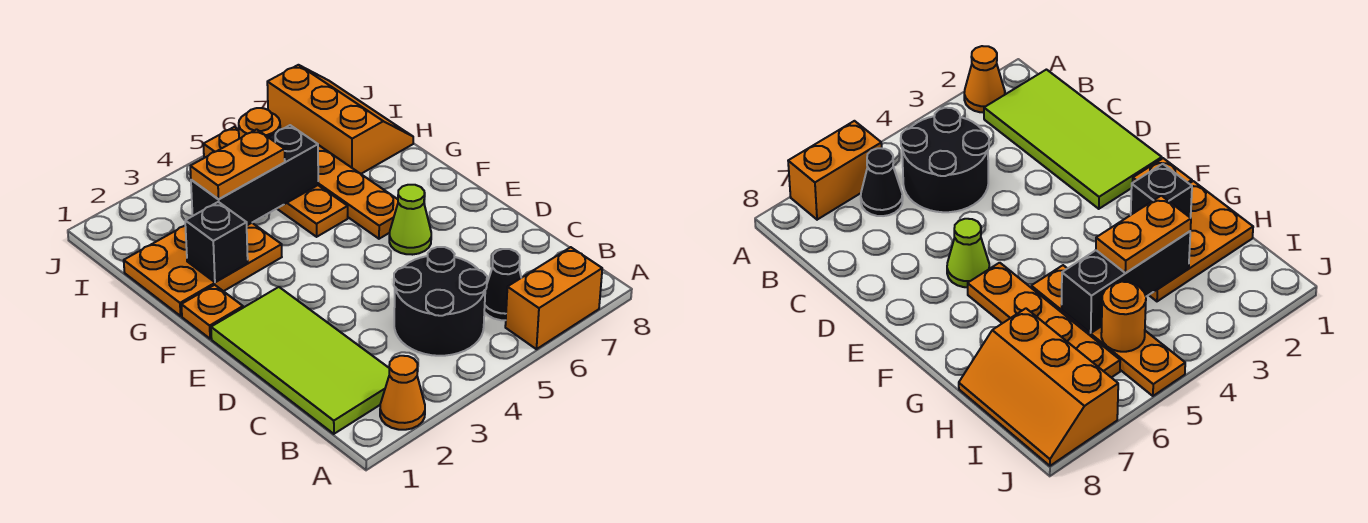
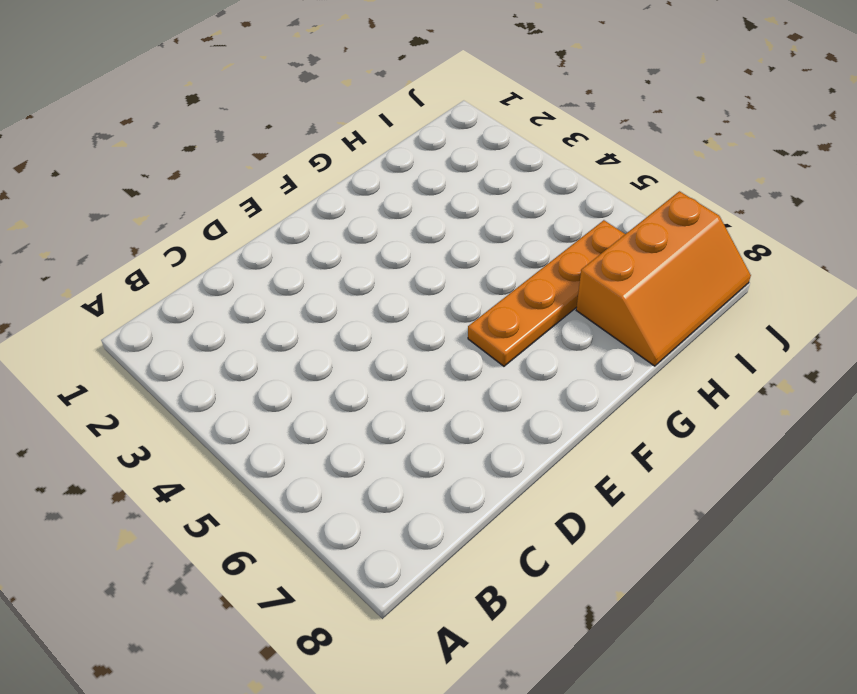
none -> orange cone A2 level 1
none -> orange brick A6:A7 level 1
none -> lime tile B1:E2 level 1

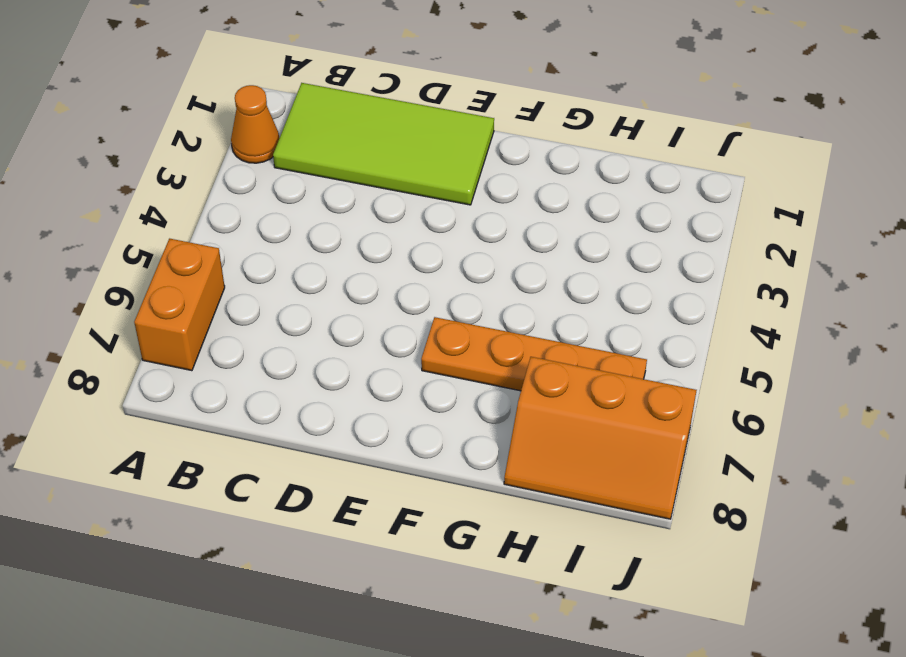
none -> black round brick B4:C5 level 1
none -> black cone B6 level 1
none -> lime cone E6 level 1

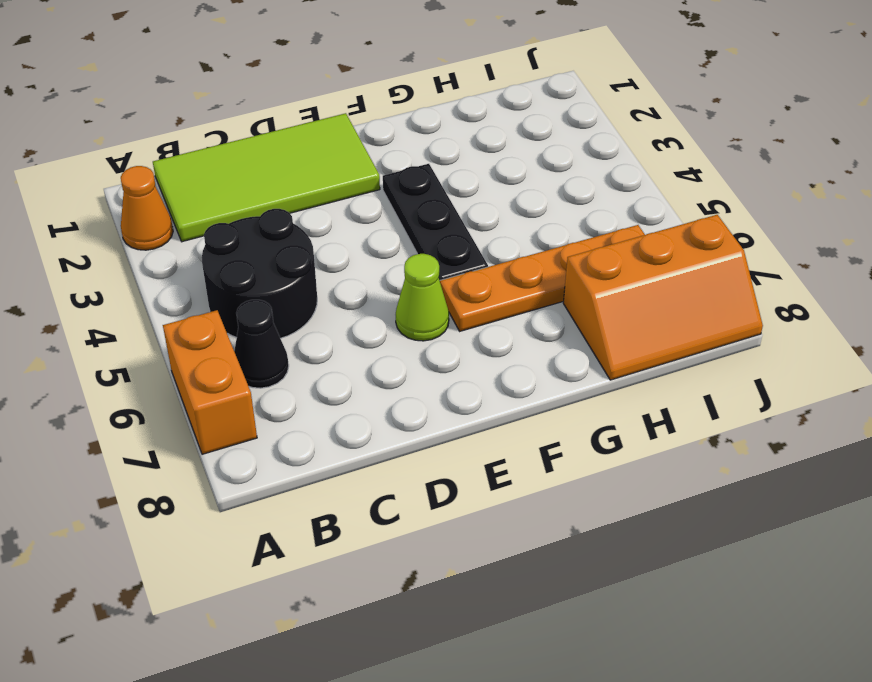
black plate F3:F5 level 1 -> none
none -> orange plate F1 level 1
none -> orange plate G1:H3 level 1
none -> orange plate G5:J5 level 1

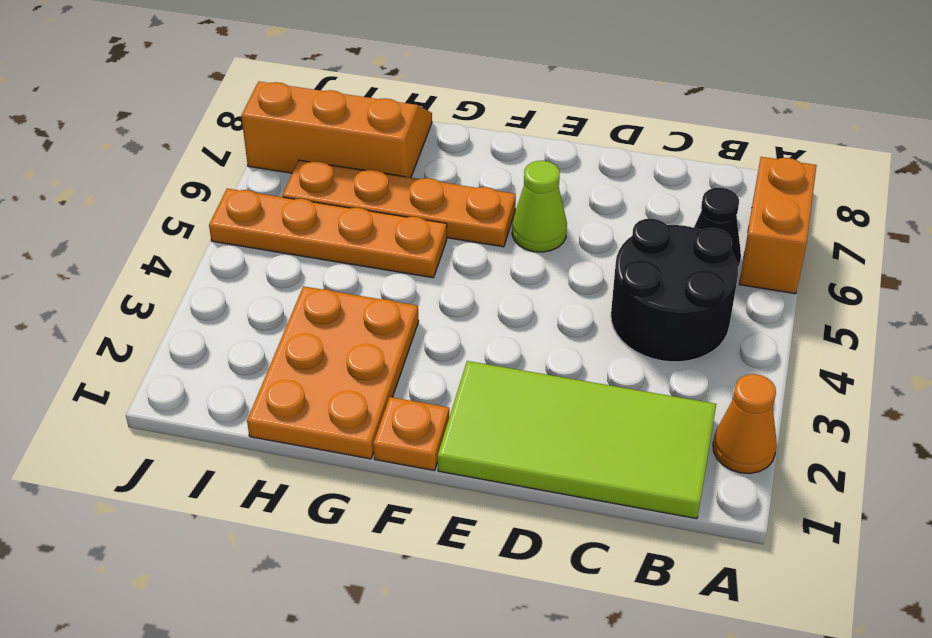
none -> black brick G2 level 2
none -> black brick H3:H5 level 2
none -> orange round brick I5 level 2

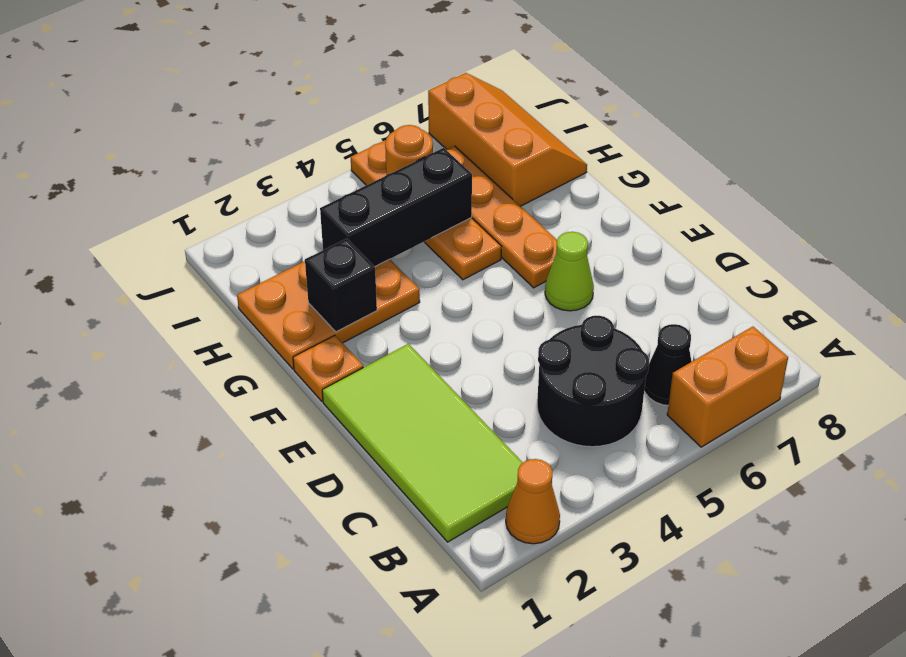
none -> orange plate H3:H4 level 3

